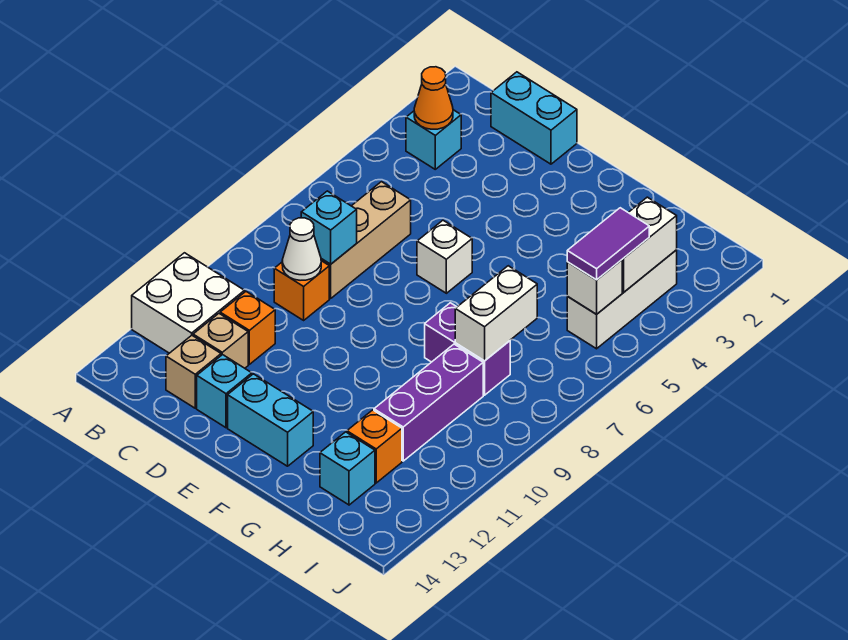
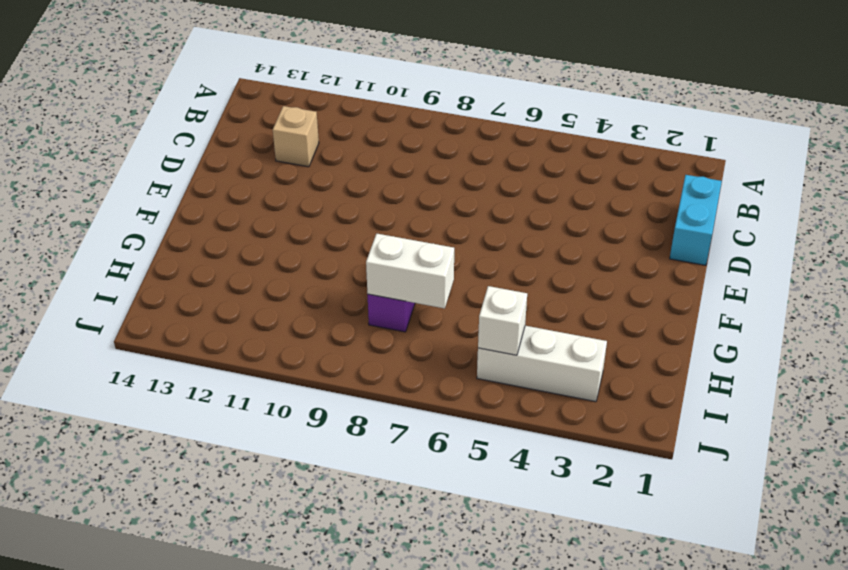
none -> white brick A11:B12 level 1
none -> cyan brick B3 level 1
none -> tan brick C6:C8 level 1

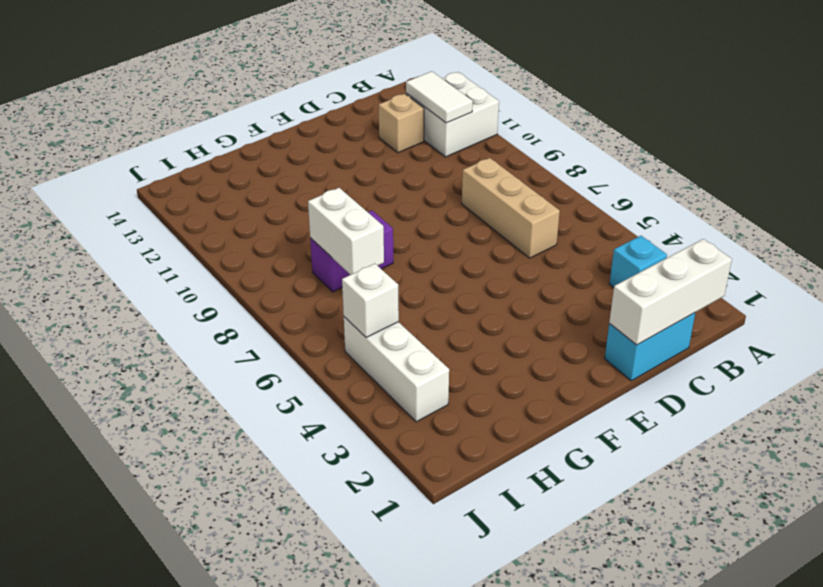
white brick B1:D1 level 2 -> none
white tile B11:B12 level 2 -> none
none -> orange brick C9 level 1
none -> orange brick C11 level 1
none -> tan brick C13 level 1

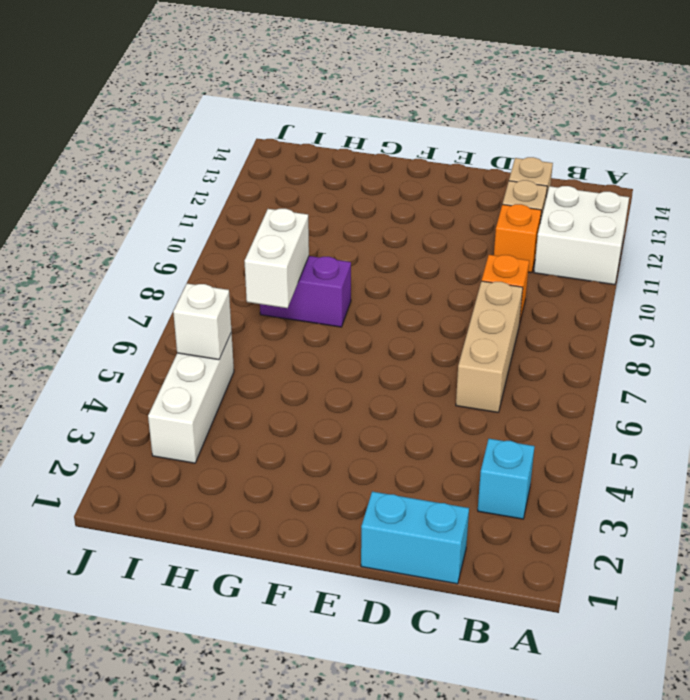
none -> cyan brick D13 level 1
none -> white brick E6 level 1
none -> cyan brick E13:F13 level 1

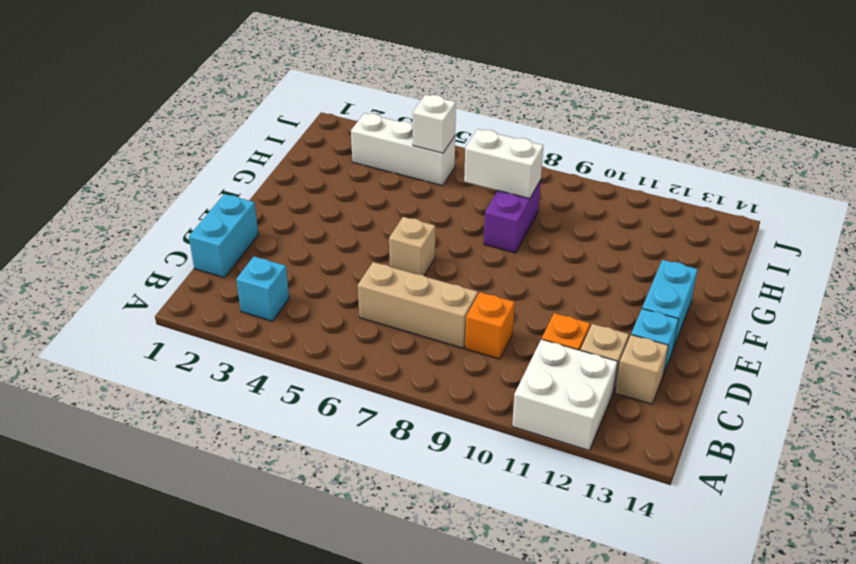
tan brick E6 level 1 -> white brick E6 level 1
none -> purple brick H9:H11 level 1
none -> orange brick H12 level 1
none -> cyan brick H13 level 1

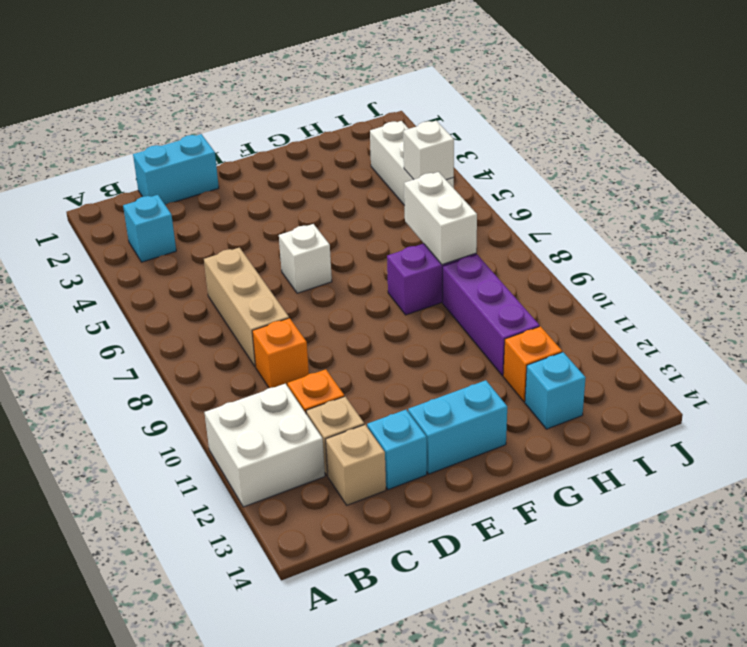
none -> orange cone B3 level 2
none -> cyan brick C8 level 2
none -> white cone C9 level 2

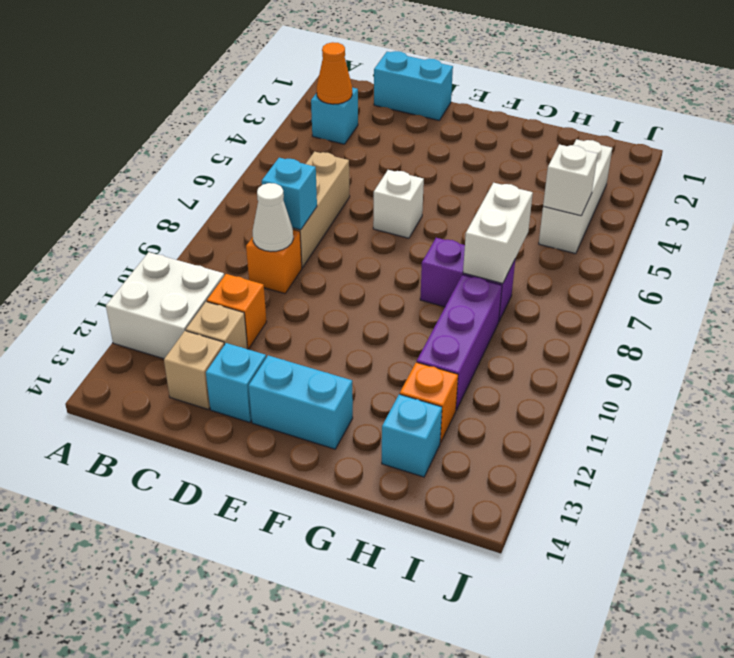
none -> white brick I3:I4 level 2
none -> purple tile I4:I5 level 3

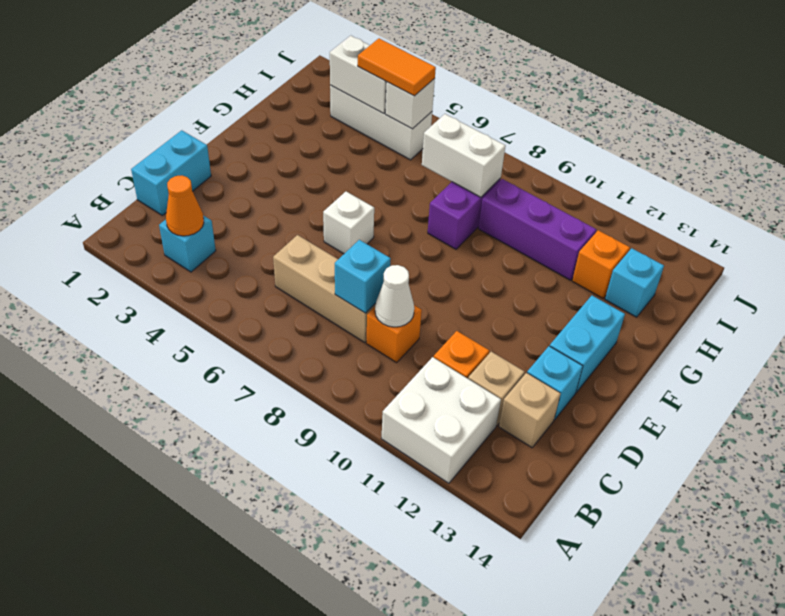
orange tile I4:I5 level 3 -> purple tile I4:I5 level 3

